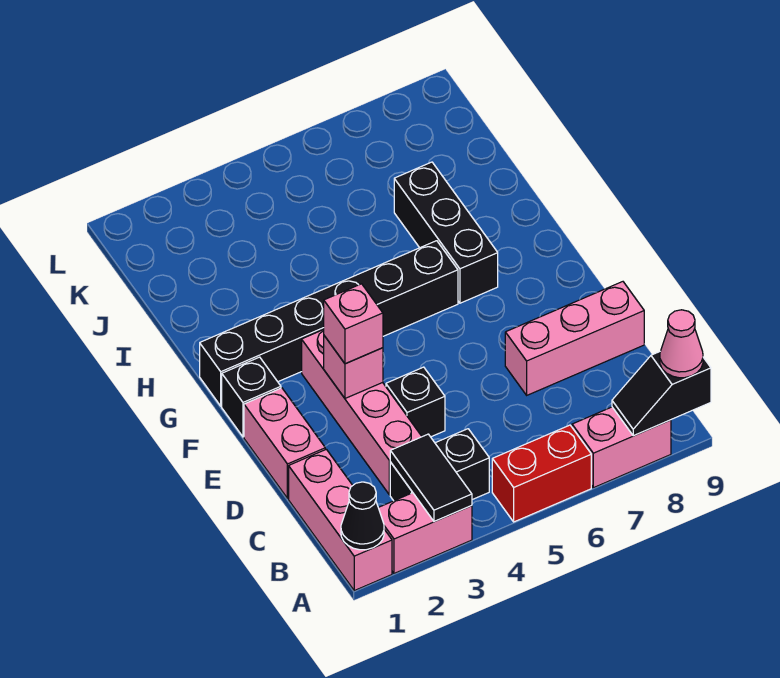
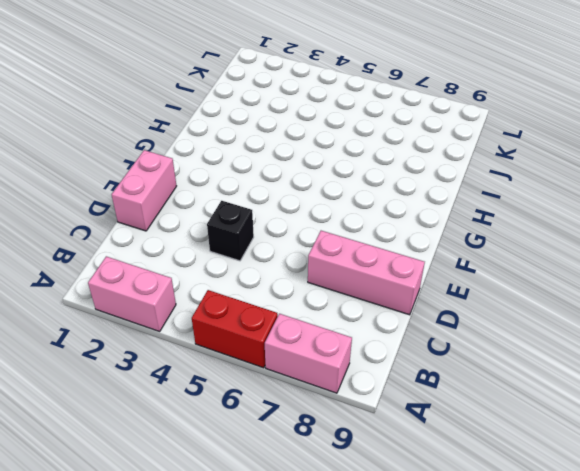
none -> pink brick A1:C1 level 1
none -> black brick B3:B4 level 1
none -> pink brick C3:F3 level 1

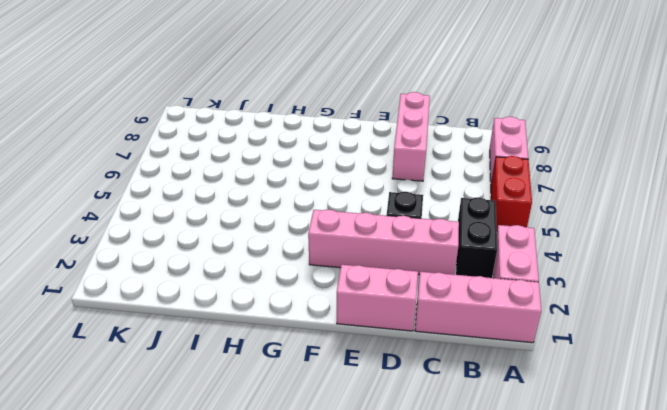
none -> black brick F1 level 1
none -> black brick G1:G6 level 1
none -> black brick G7:I7 level 1

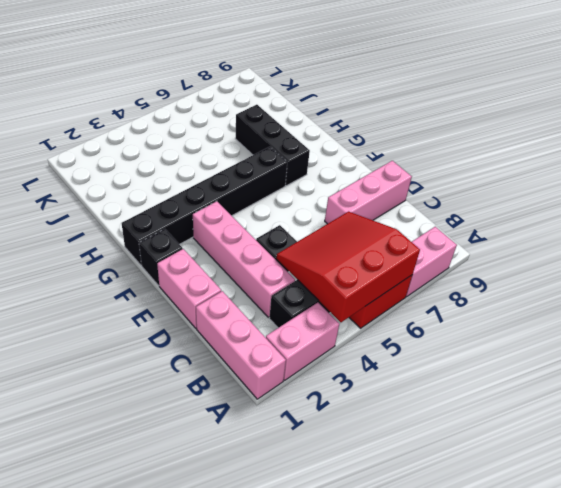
red slope A4:C6 level 2 top A -> none
none -> black cone A1 level 2
none -> black tile A3:B3 level 2
none -> black slope A8:A9 level 2 top 9

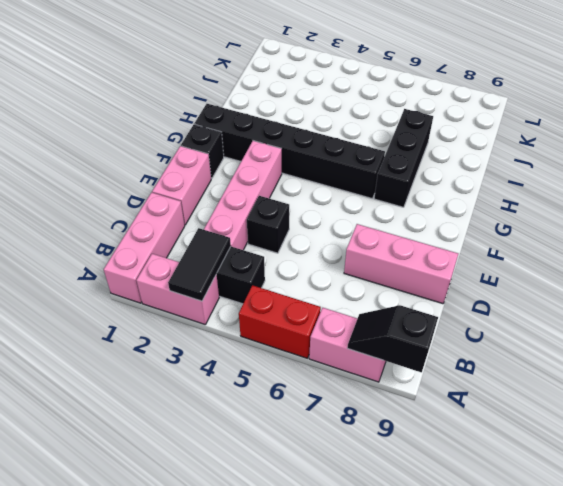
none -> black cone A1 level 2
none -> pink brick E3 level 2
none -> pink cone A9 level 3

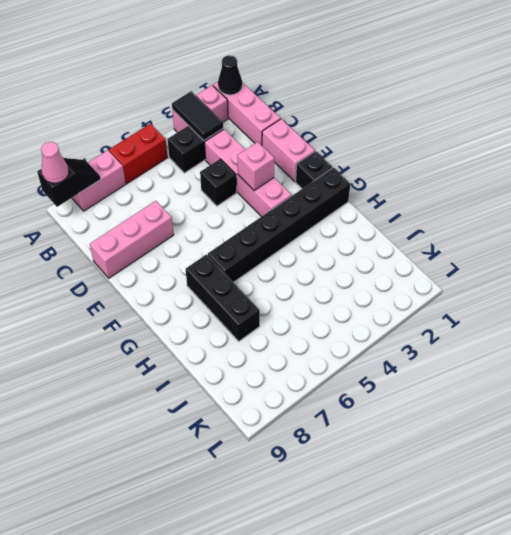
none -> pink brick E3 level 3

